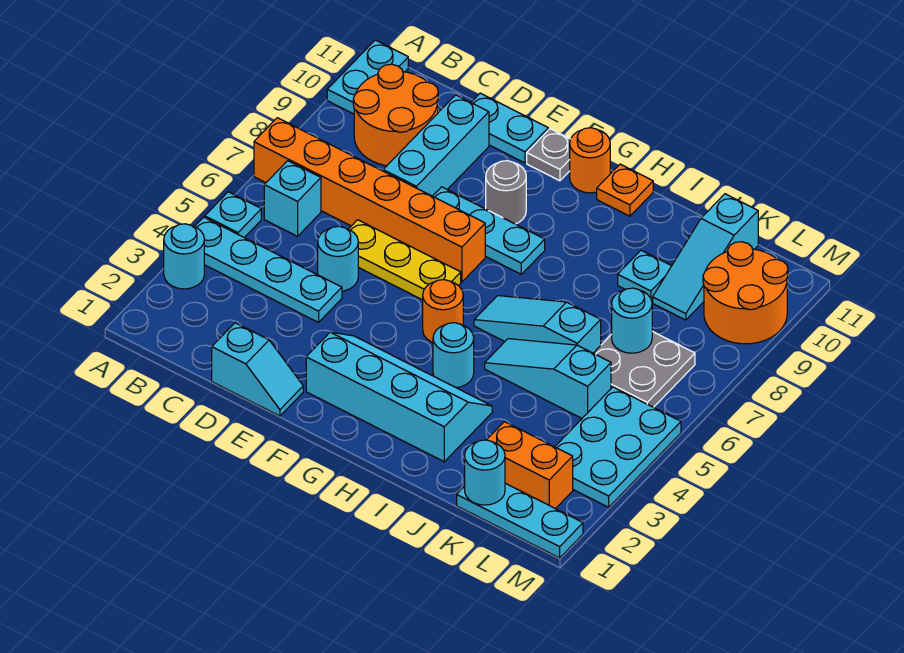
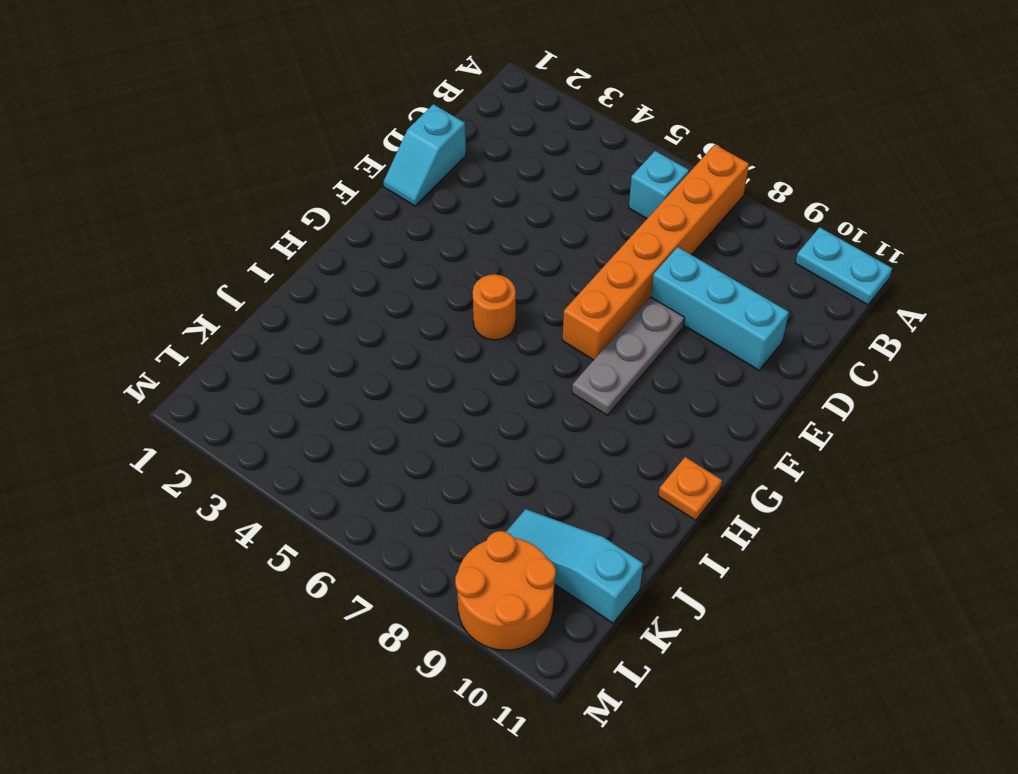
grey plate E8:G8 level 1 -> cyan plate E8:G8 level 1
none -> cyan round brick A3 level 1
none -> cyan plate A4:D4 level 1
none -> cyan plate A5 level 1
none -> orange round brick B9:C10 level 1

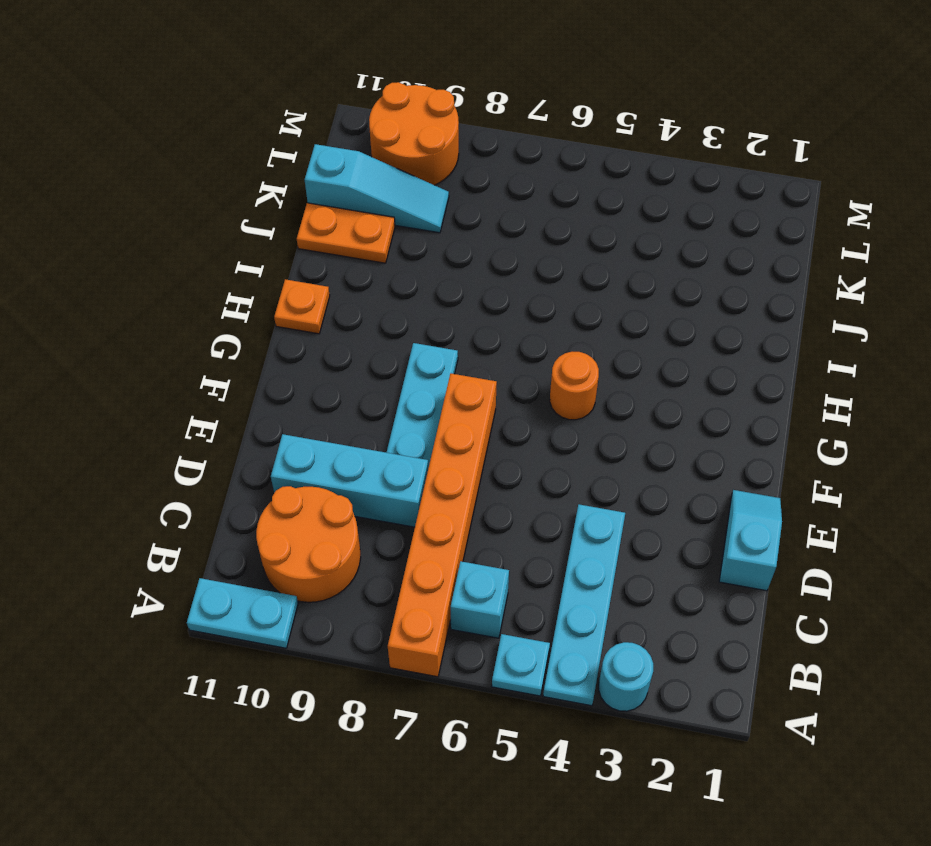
orange plate J10:J11 level 1 -> none
none -> cyan round brick D5 level 1
none -> yellow plate D6:F6 level 1
none -> cyan plate D11:E11 level 1
none -> cyan slope F2:I3 level 1 top 2

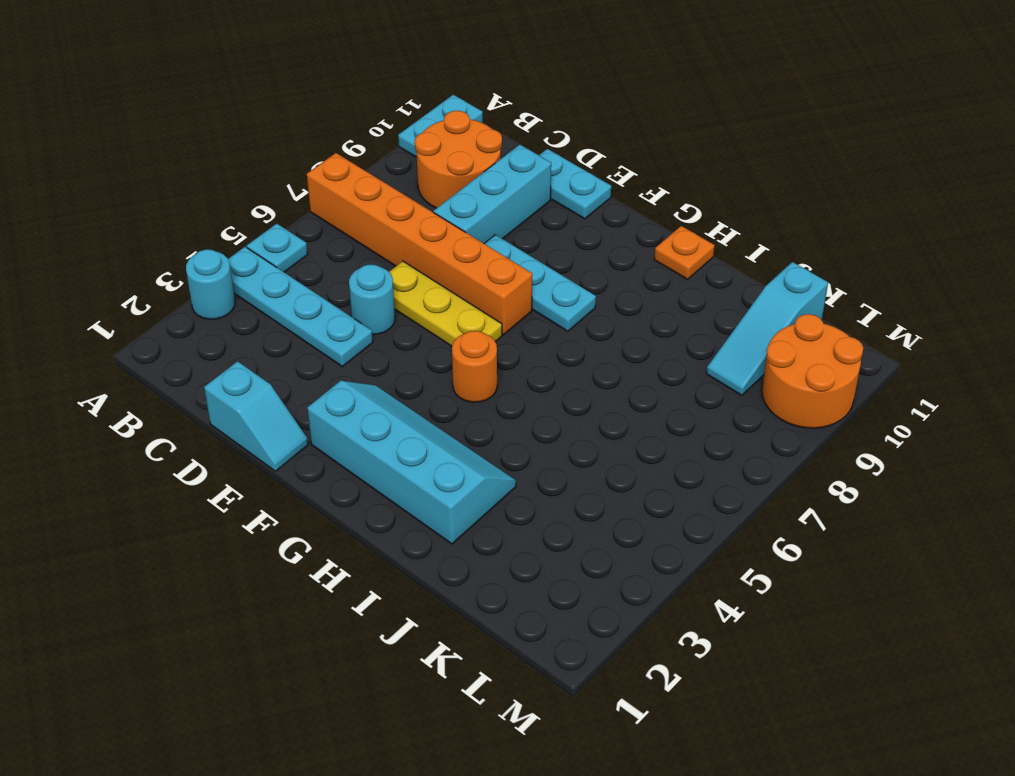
none -> cyan brick B6 level 1
none -> grey round brick F9 level 1
none -> grey plate F11 level 1
none -> orange round brick G11 level 1

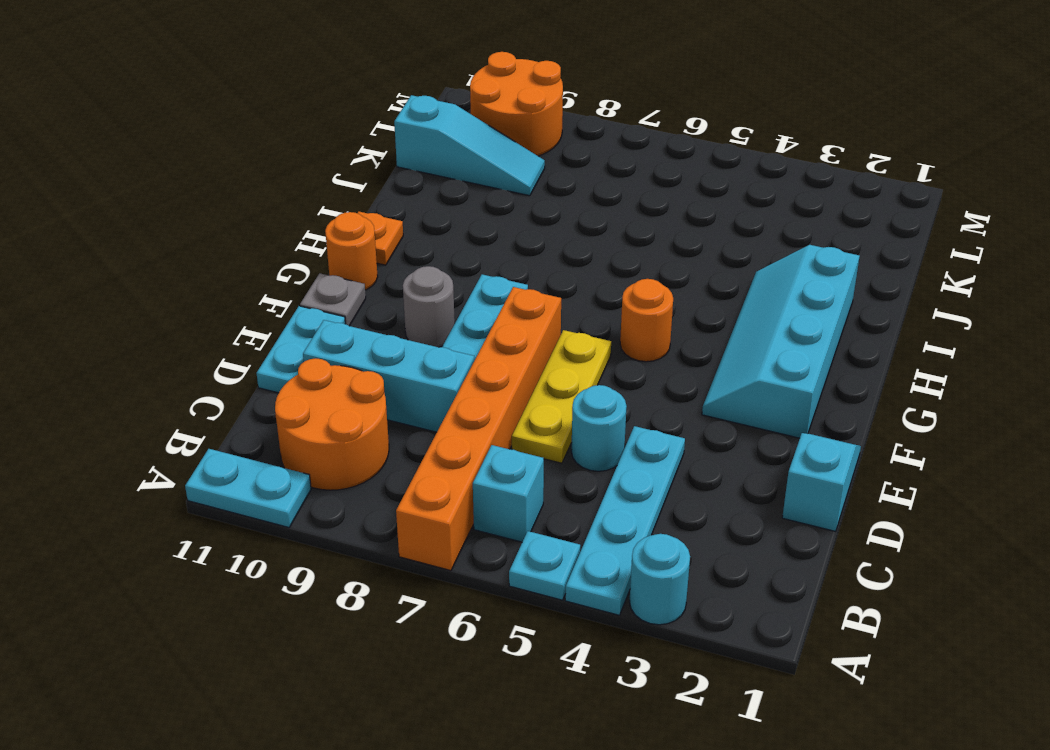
none -> cyan round brick H4 level 1
none -> cyan slope H6:J6 level 1 top J
none -> cyan slope I5:K5 level 1 top K
none -> cyan plate J9 level 1

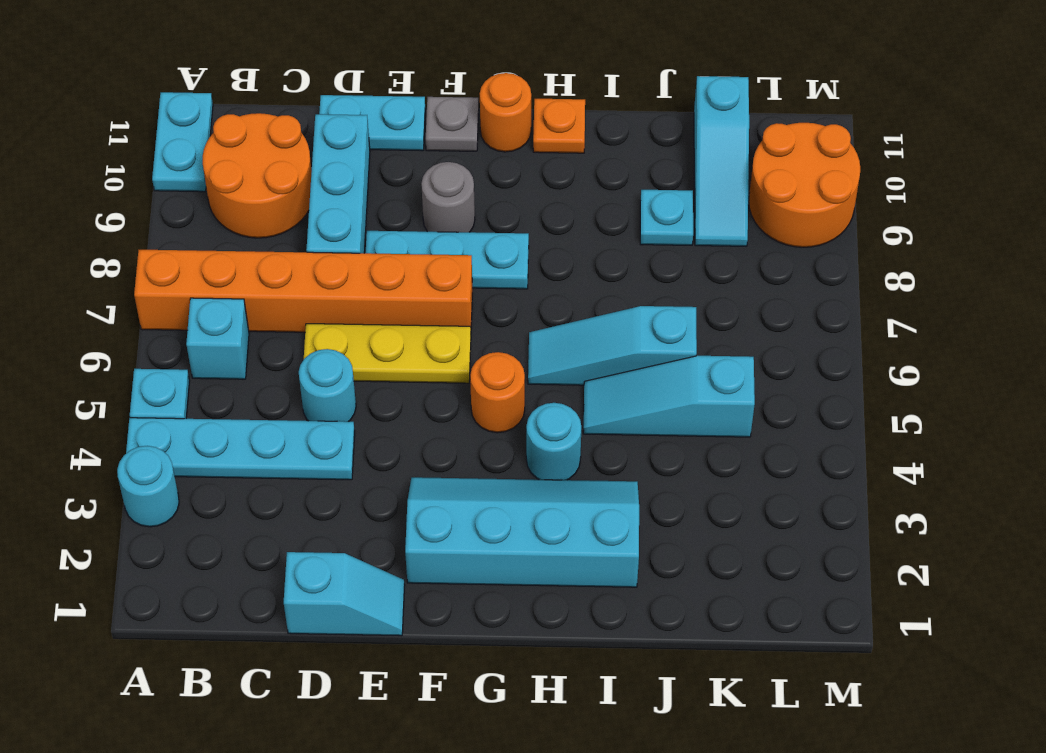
none -> cyan plate K1:M1 level 1
none -> orange brick K2:L2 level 1
none -> grey plate K6:L7 level 1
none -> cyan plate L3:M5 level 1

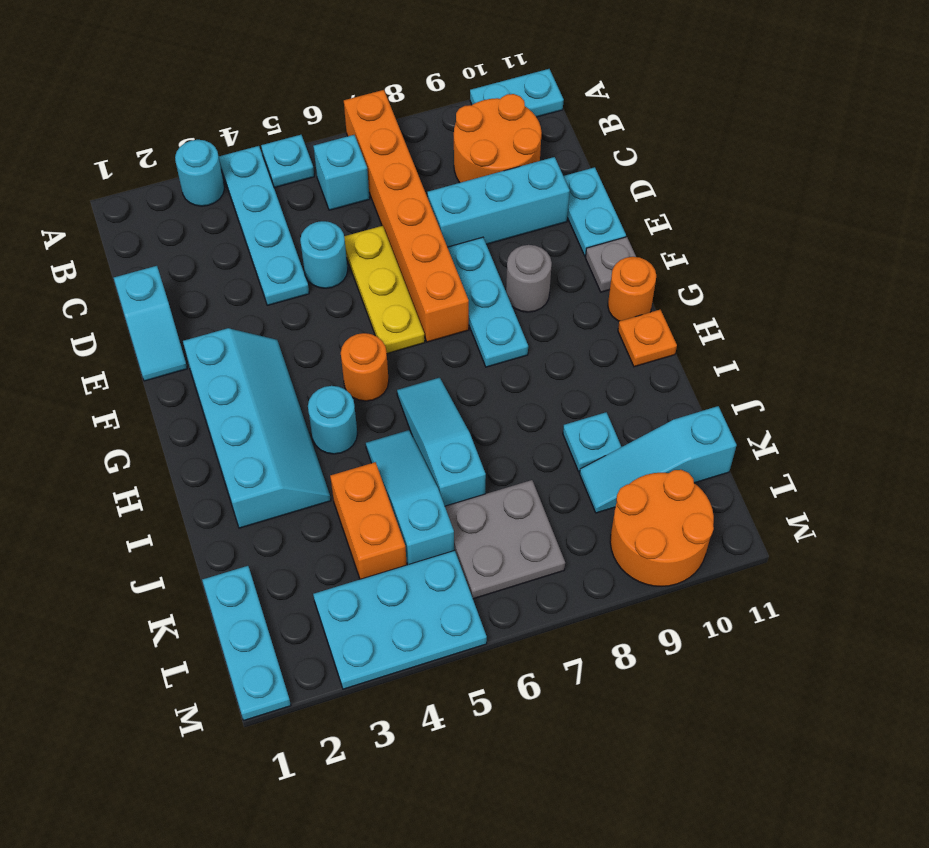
orange brick J4:K4 level 1 -> orange brick K2:L2 level 1
none -> cyan round brick K1 level 2
none -> cyan round brick K7 level 2

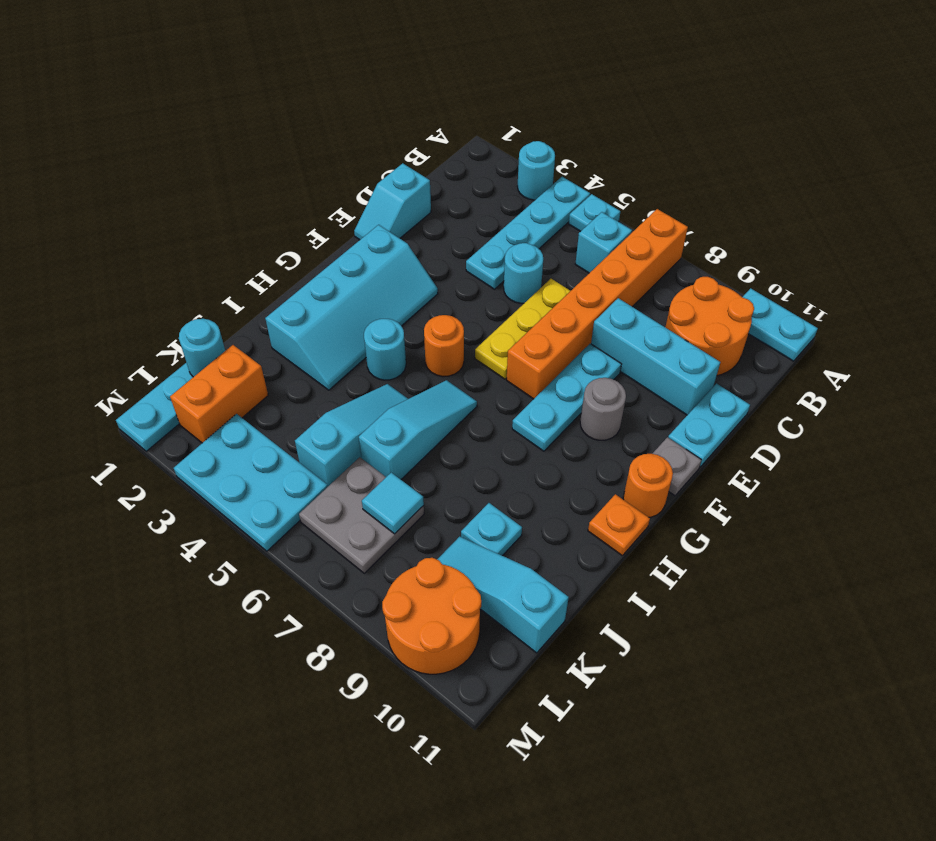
cyan tile K7 level 2 -> cyan round brick K7 level 2

